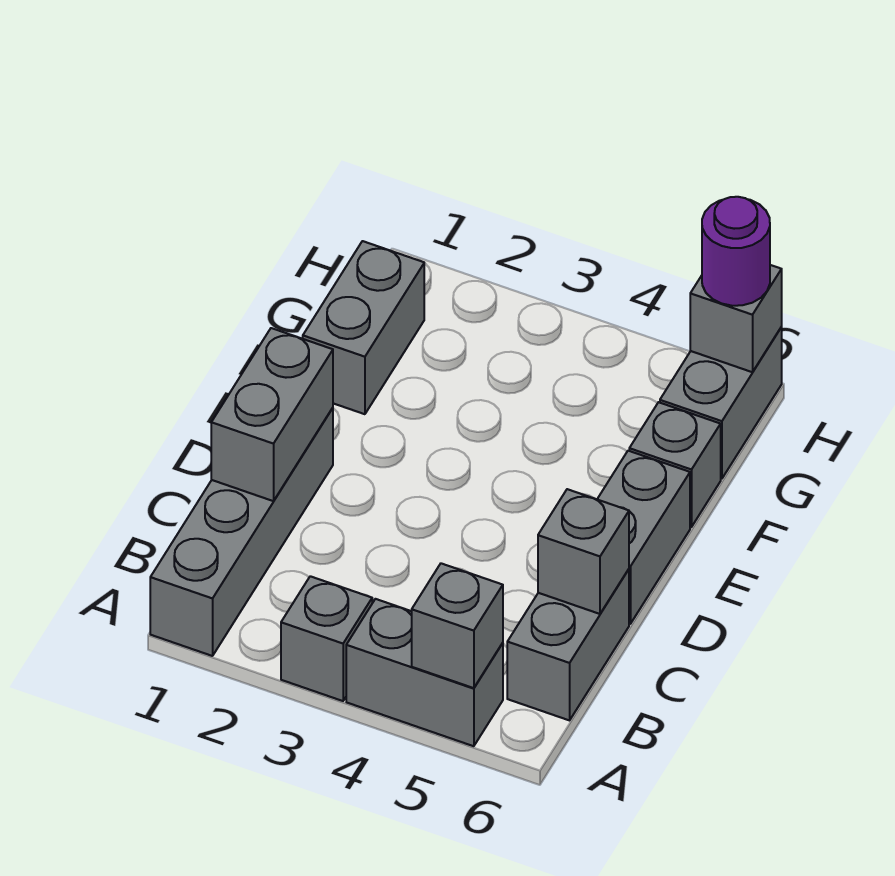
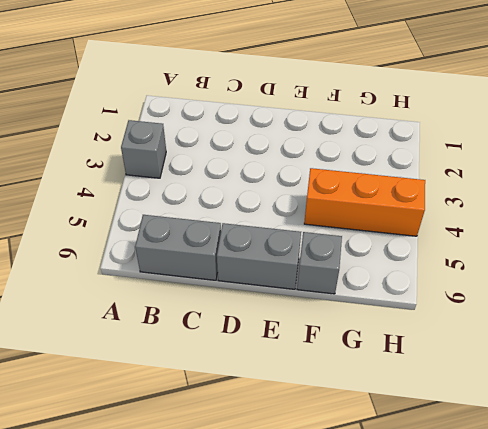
orange brick F4:H4 level 1 -> none
none -> grey brick A1:D1 level 1
none -> grey brick A4:A5 level 1
none -> grey brick F1:G1 level 1

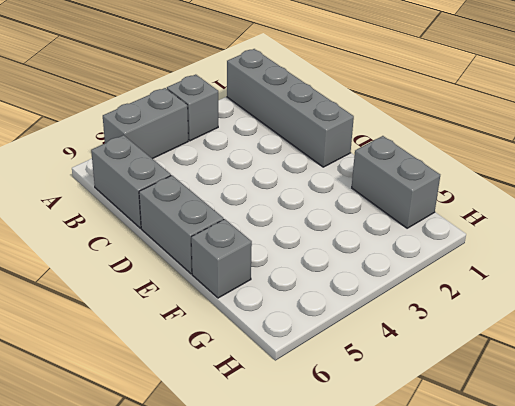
none -> grey brick G6:H6 level 1
none -> grey brick A5 level 2
none -> grey brick C1:D1 level 2

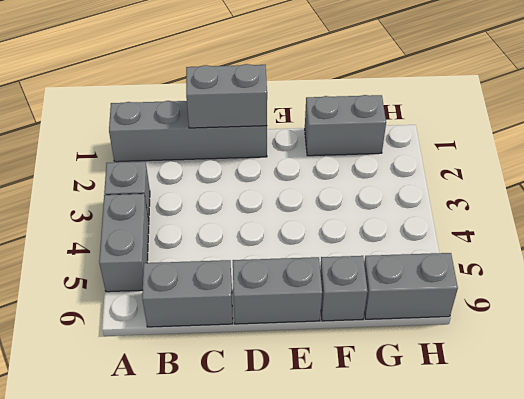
none -> grey brick A5 level 2
none -> grey brick C6 level 2
none -> grey brick H6 level 2

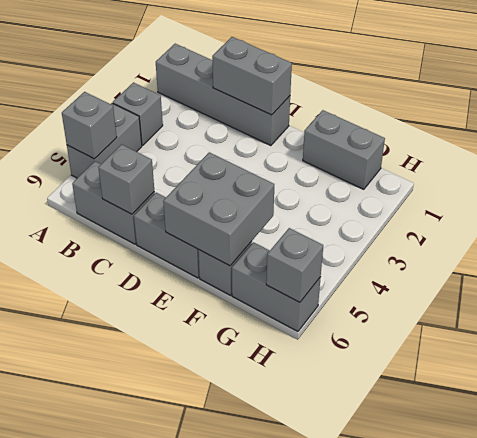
grey brick E5:F6 level 2 -> none
none -> purple round brick H6 level 3

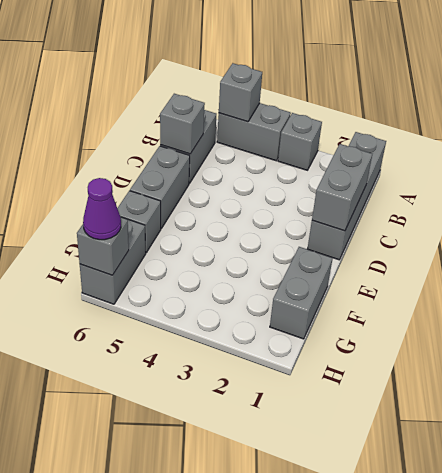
purple cone H6 level 3 -> purple round brick H6 level 3

